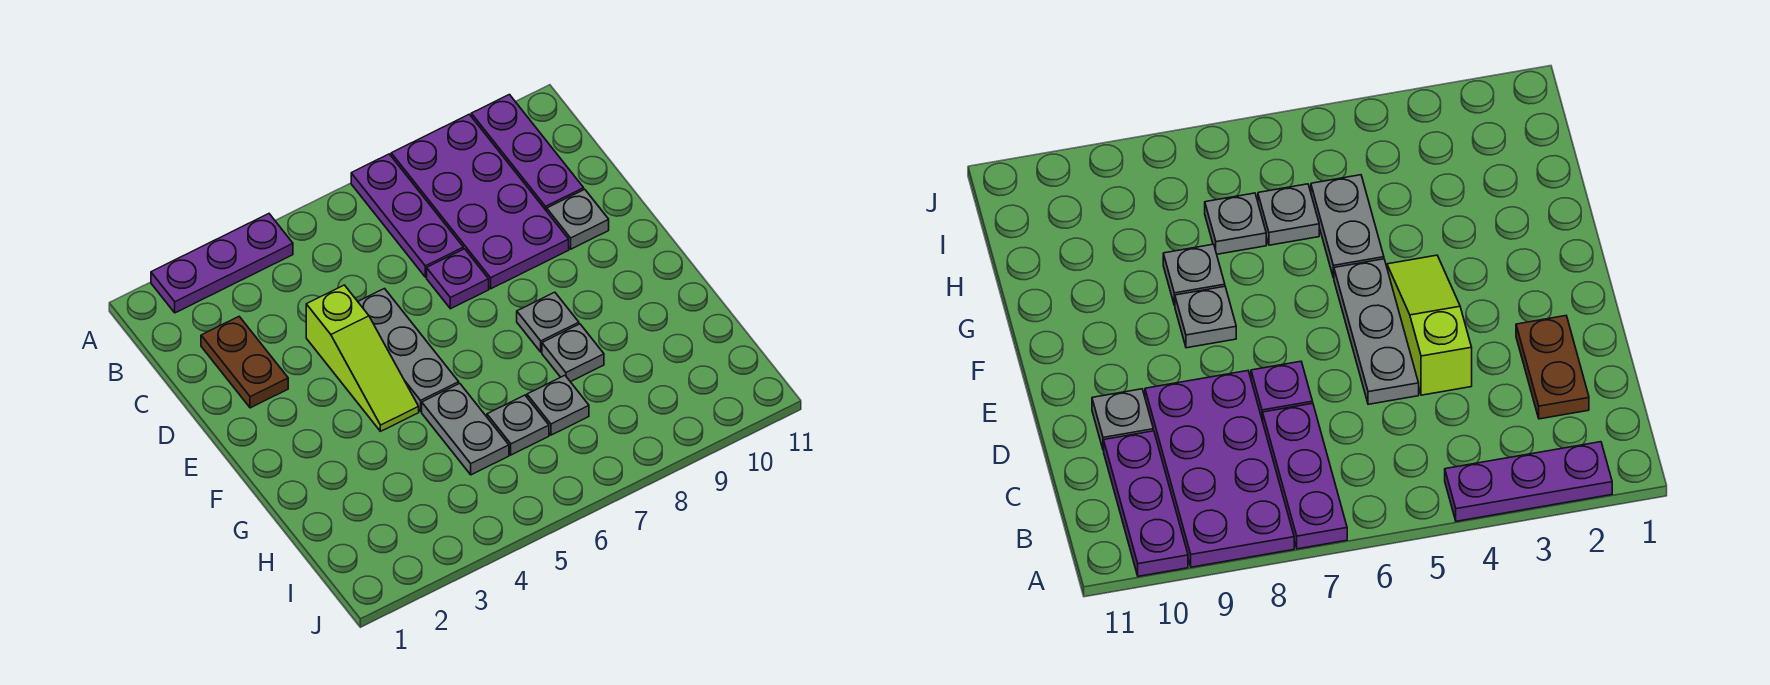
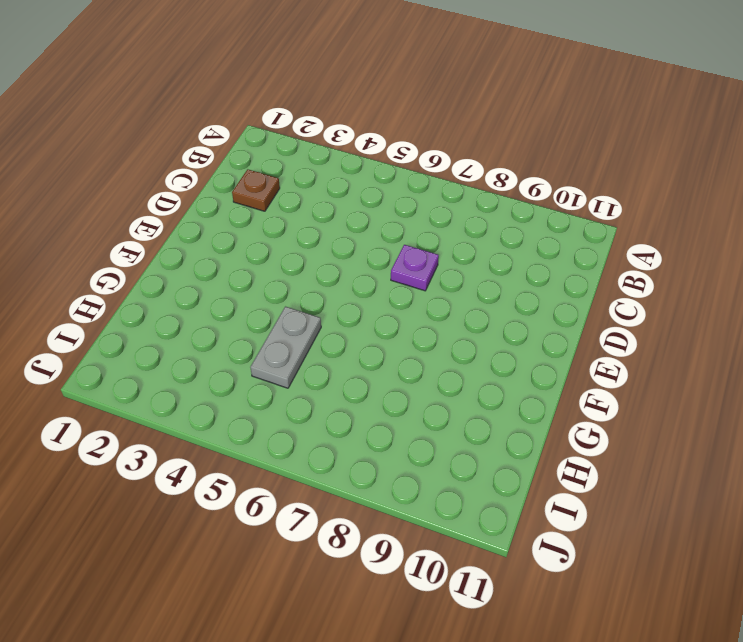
brown plate C2 level 1 -> brown plate C2:D2 level 1
none -> purple plate A2:A4 level 1
none -> purple plate A7:C7 level 1
none -> purple plate A8:D9 level 1

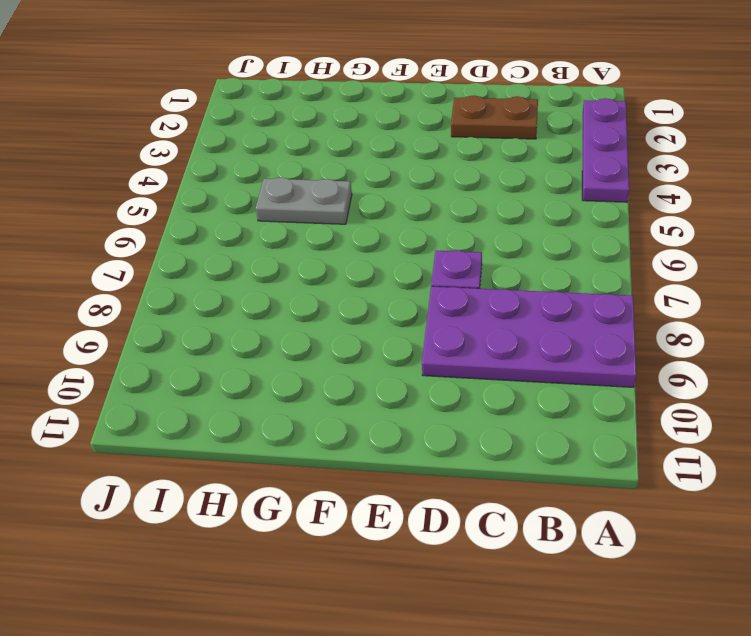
none -> purple plate A7:C7 level 1
none -> purple plate A10:C10 level 1
none -> lime slope D4:F4 level 1 top D

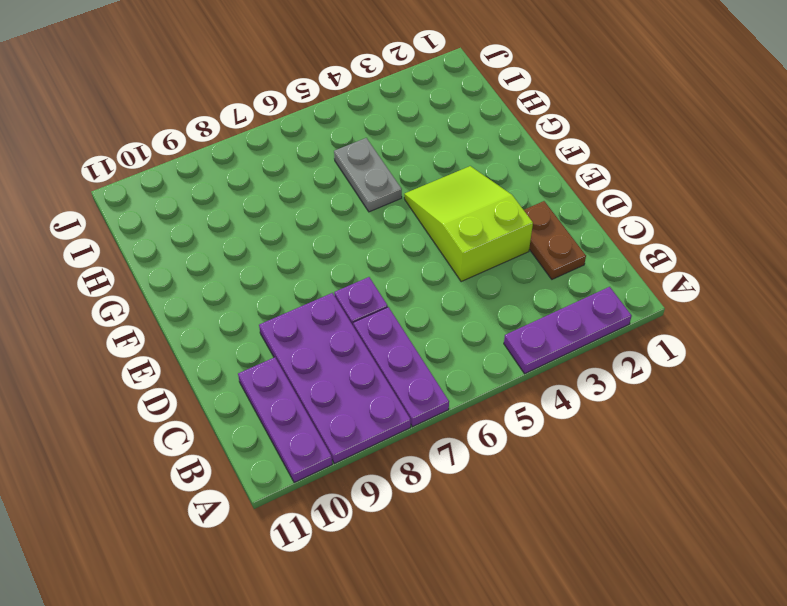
lime slope D3:F4 level 1 top D -> lime slope D4:F4 level 1 top D
none -> grey plate D5:F5 level 1
none -> grey plate D10 level 1
none -> grey plate F8 level 1

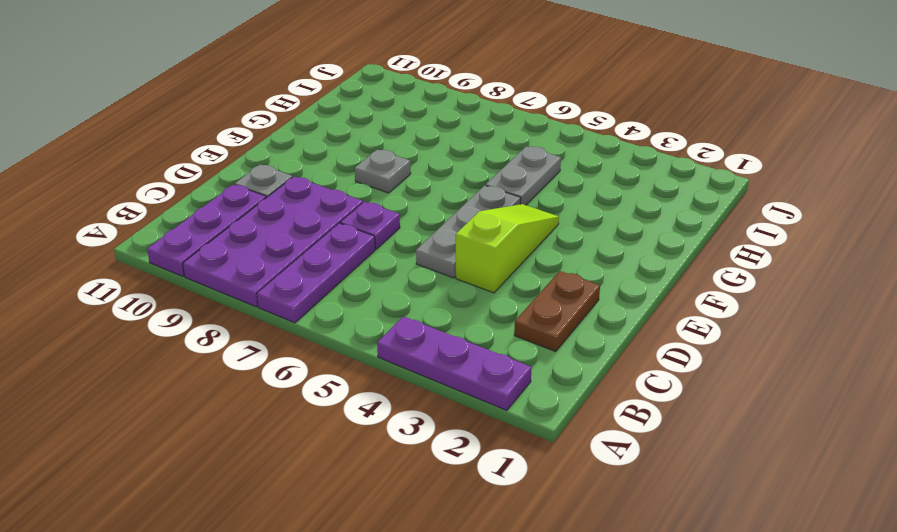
none -> grey plate G8 level 1
none -> grey plate H6 level 1
none -> grey plate H7 level 1

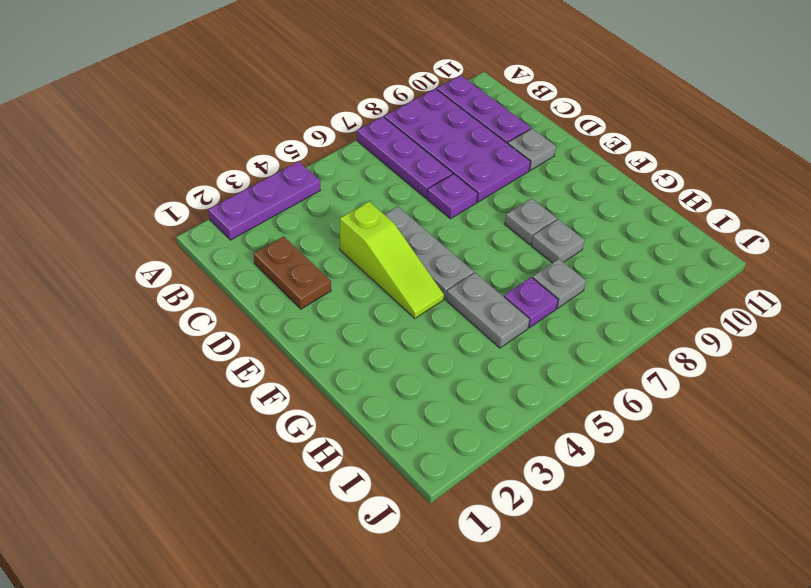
purple plate H6 level 1 -> grey plate H6 level 1

